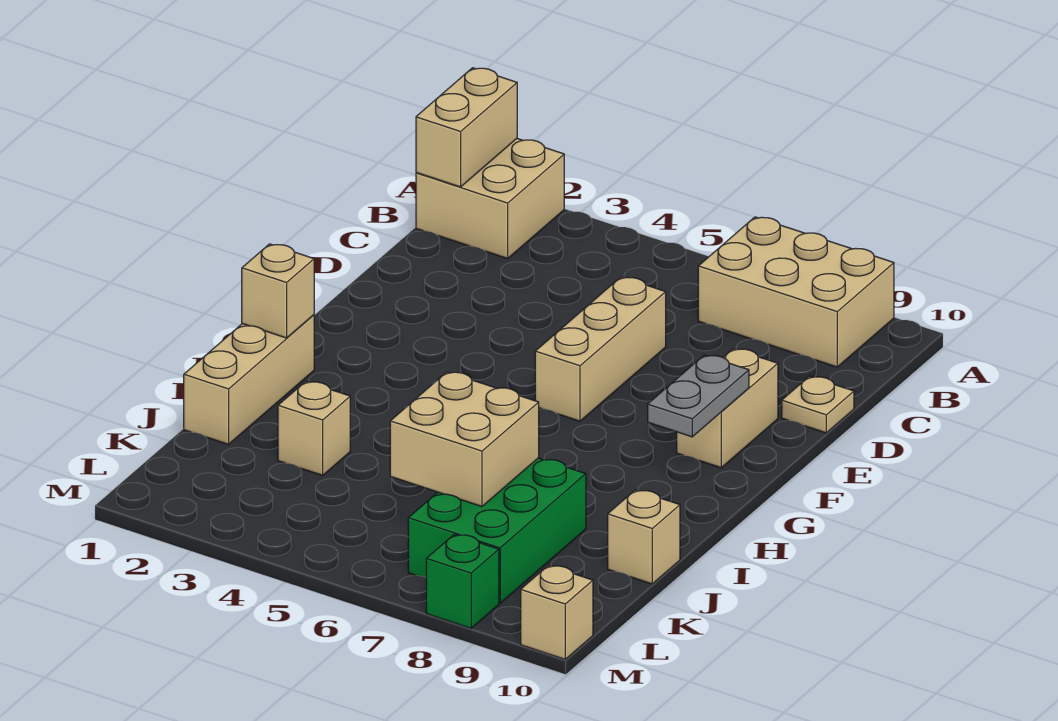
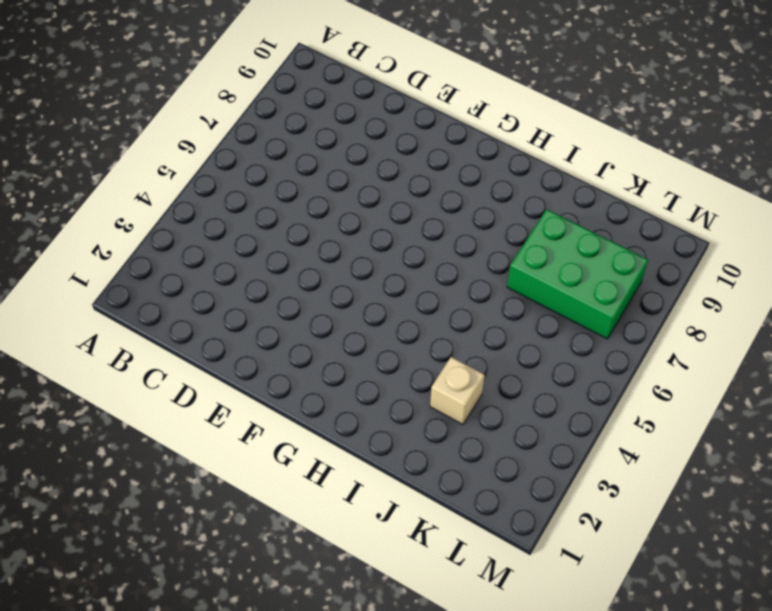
none -> tan brick A1:B2 level 1
none -> tan brick A7:B9 level 1
none -> tan brick D6:F6 level 1

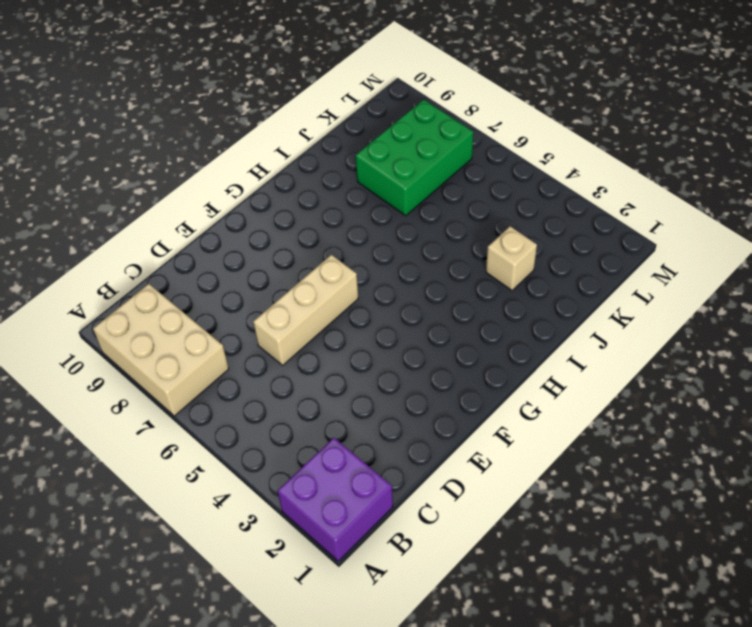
purple brick A1:B2 level 1 -> tan brick A1:B2 level 1
none -> tan plate D10 level 1
none -> tan brick E9:F9 level 1
none -> tan brick H1:J1 level 1

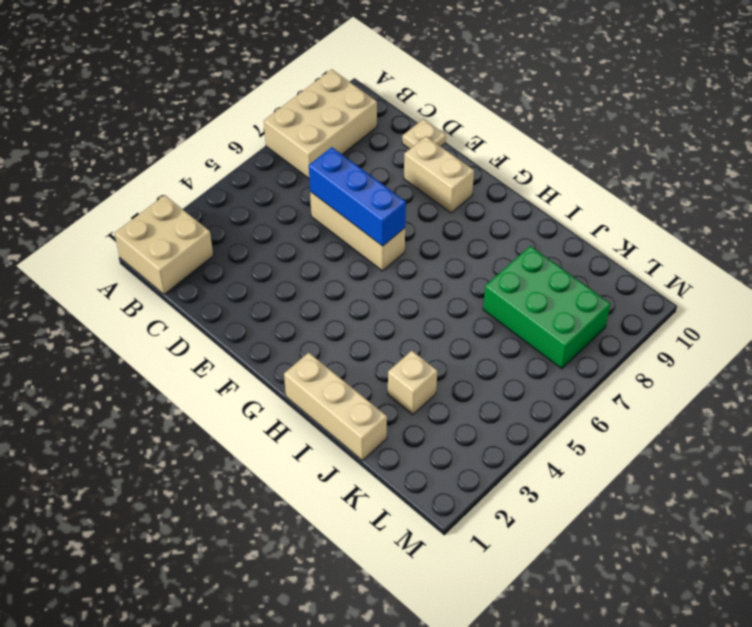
blue brick D6:F6 level 2 -> none
none -> tan brick J10 level 1
none -> green brick M8 level 1
none -> tan brick M10 level 1

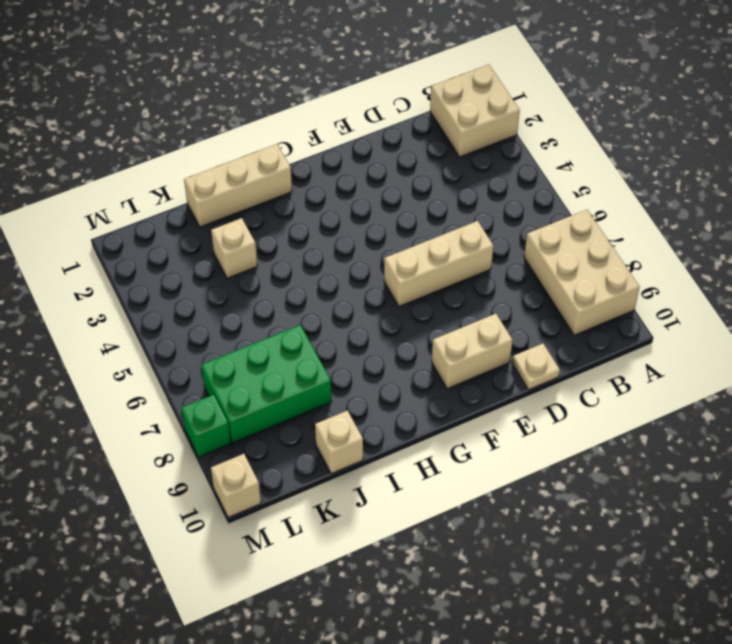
none -> tan brick A1:B1 level 2
none -> grey plate F9:G9 level 2
none -> tan brick H1 level 2

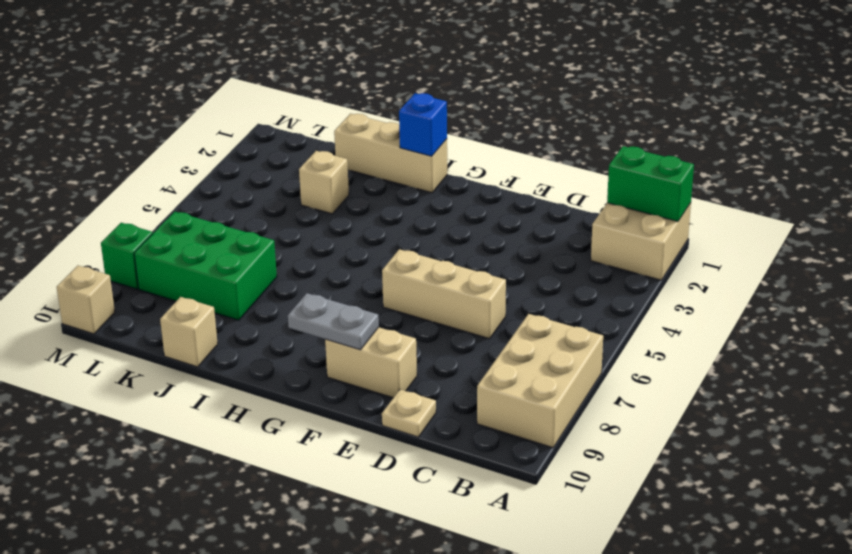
green brick A1:B1 level 2 -> tan brick A1:B1 level 2
blue brick H1 level 2 -> tan brick H1 level 2
none -> tan brick J6:K7 level 2

